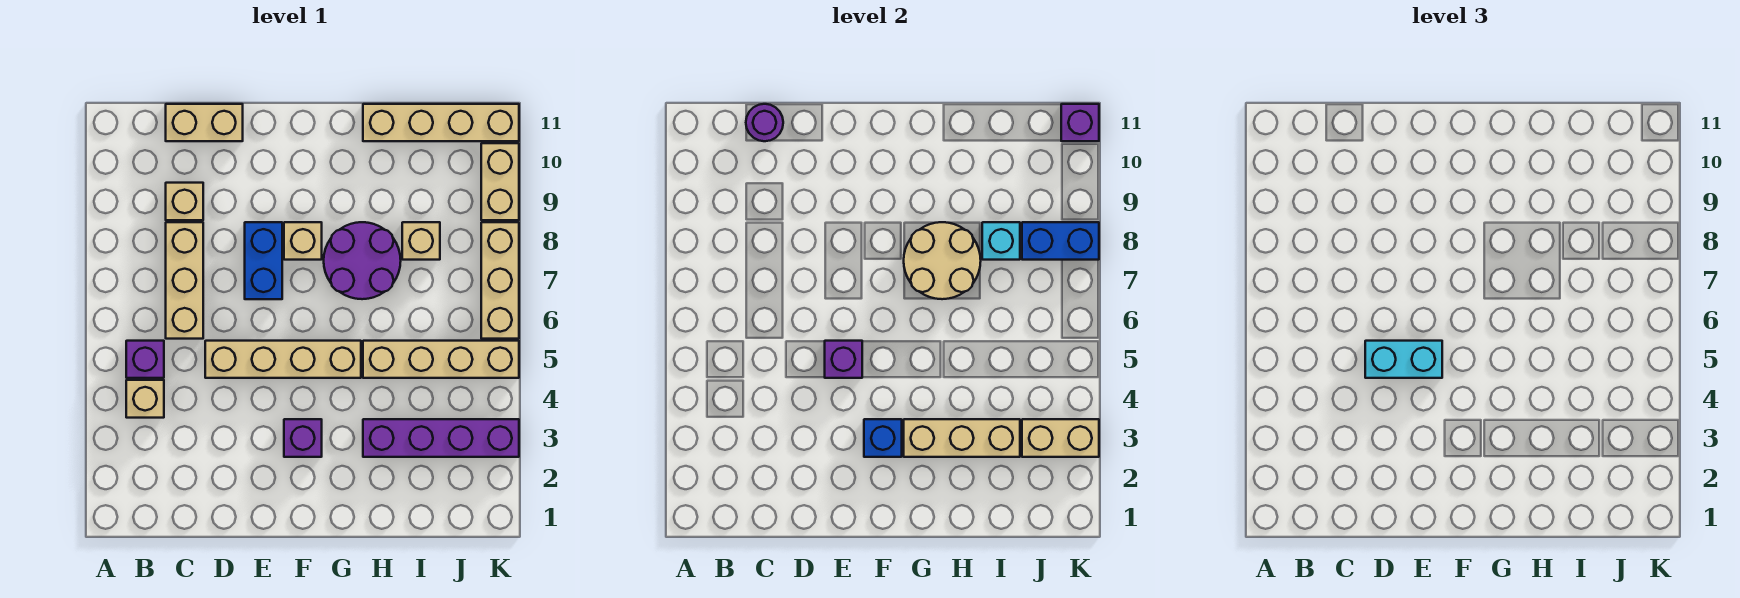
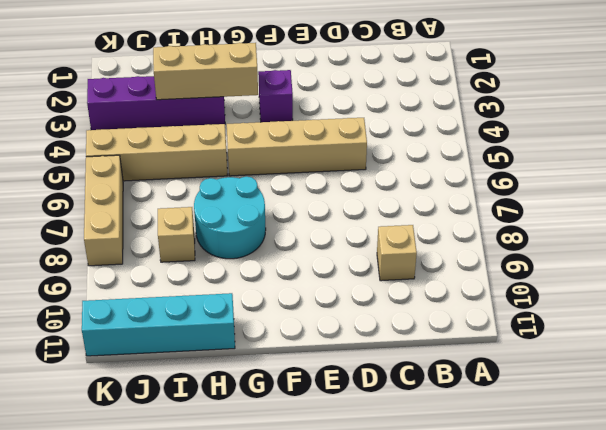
cyan round brick G7:H8 level 1 -> purple round brick G7:H8 level 1
cyan brick H11:K11 level 1 -> tan brick H11:K11 level 1
none -> tan brick B4 level 1
none -> purple brick B5 level 1
none -> tan brick C6:C8 level 1

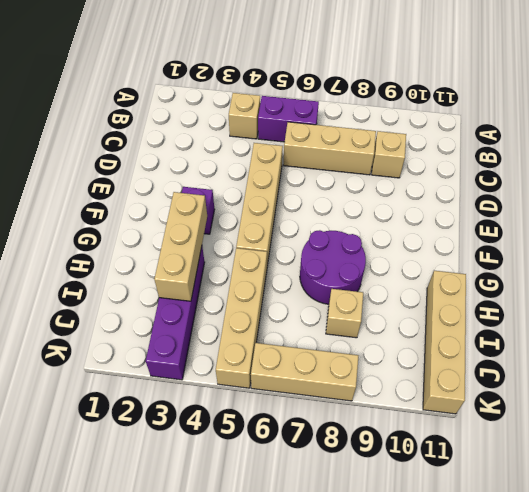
purple brick B5:B6 level 1 -> purple brick B5 level 1
none -> tan brick C11:D11 level 1
none -> blue brick E7:E8 level 1
none -> tan brick F8 level 1

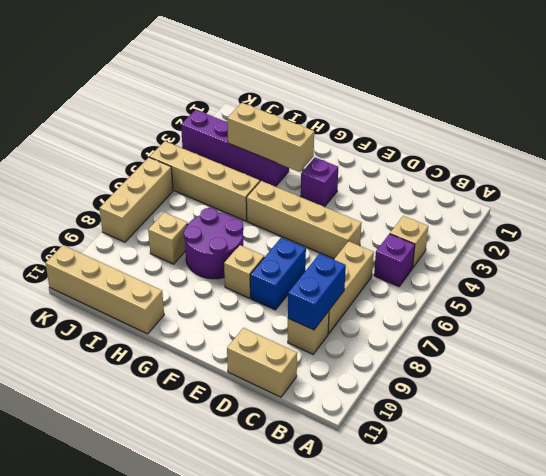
blue brick C8:C9 level 2 -> blue brick J8:K8 level 2
none -> tan brick K9:K10 level 1
none -> purple round brick C11 level 2
none -> purple brick E5 level 2

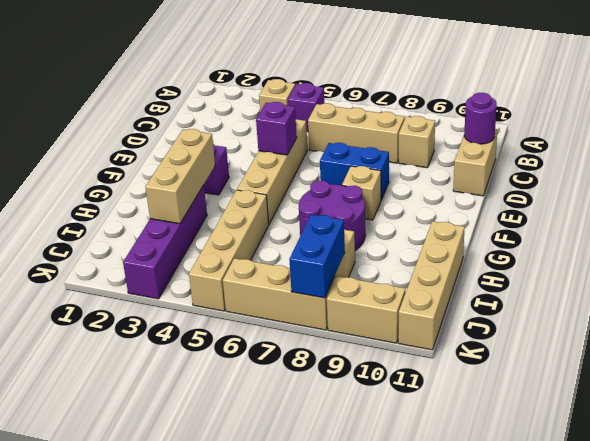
none -> blue brick F3 level 2
none -> tan round brick G7:H8 level 2
none -> cyan brick I8 level 2

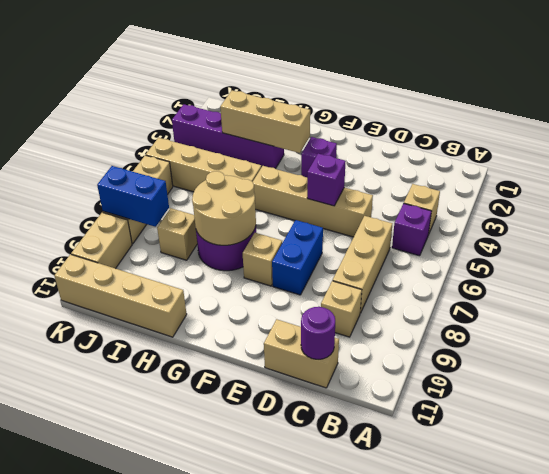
none -> blue brick F3 level 2
none -> cyan brick I8 level 2
none -> tan brick J3:K3 level 2

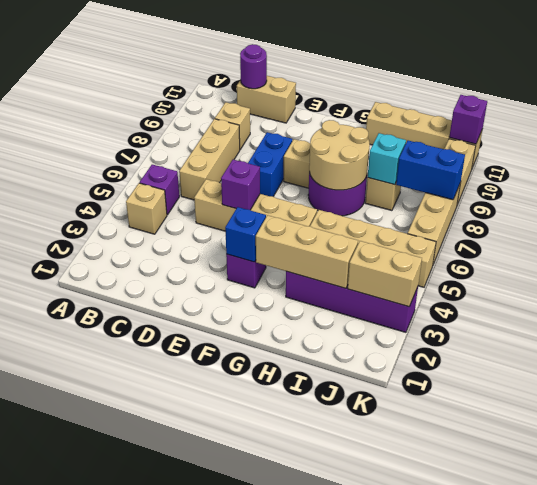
none -> cyan brick D5:E5 level 3

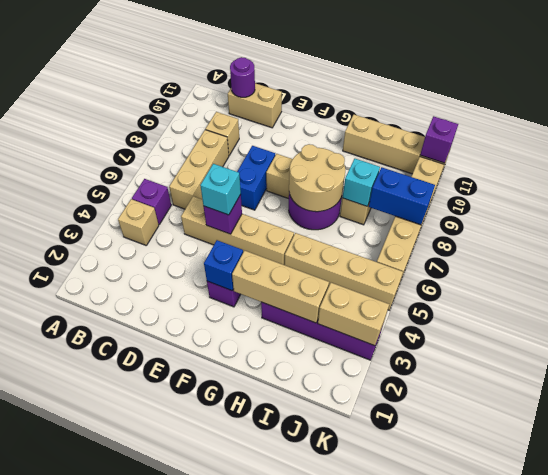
cyan brick E5 level 3 -> cyan brick D5:E5 level 3

